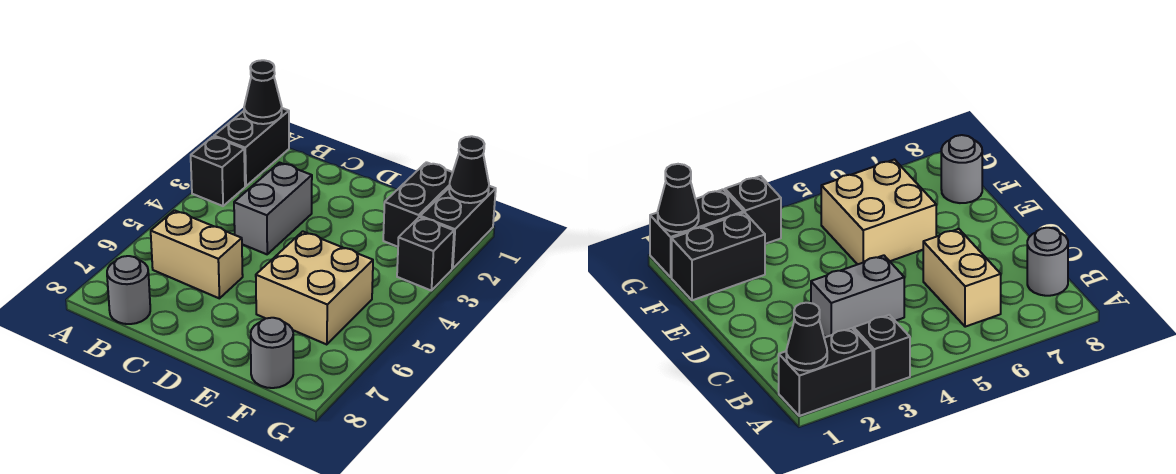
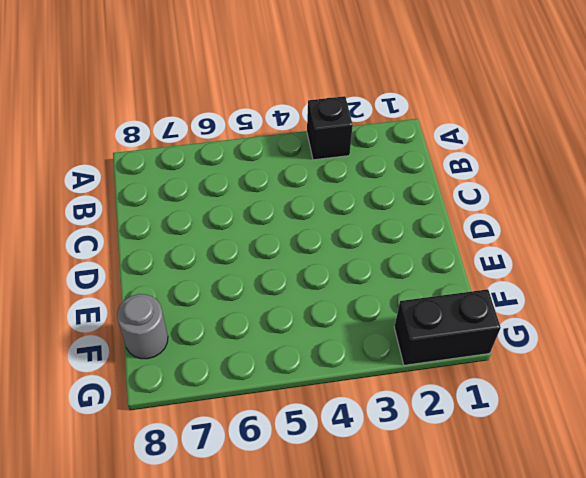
none -> black brick A1:A2 level 1
none -> tan brick B6:C6 level 1
none -> grey round brick B8 level 1

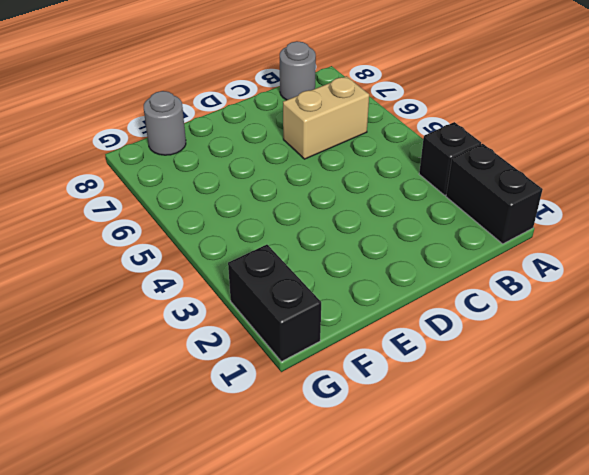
none -> grey brick C3:C4 level 1
none -> tan brick E5:F6 level 1
none -> black brick F1:F2 level 1

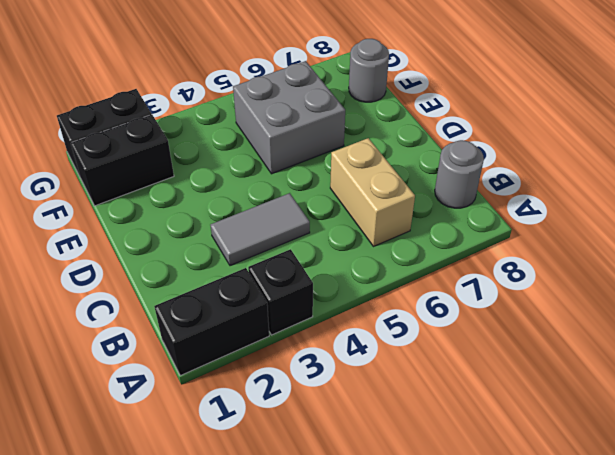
grey tile C3:C4 level 1 -> grey brick C3:C4 level 1
grey brick E5:F6 level 1 -> tan brick E5:F6 level 1
none -> black brick G3 level 1
none -> black cone A1 level 2
none -> black cone G1 level 2

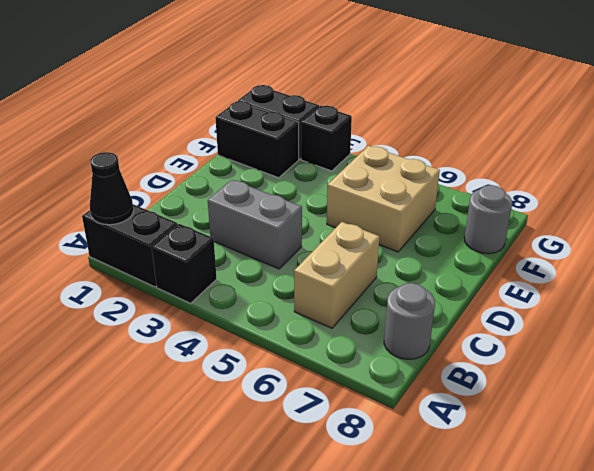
none -> black cone G1 level 2

